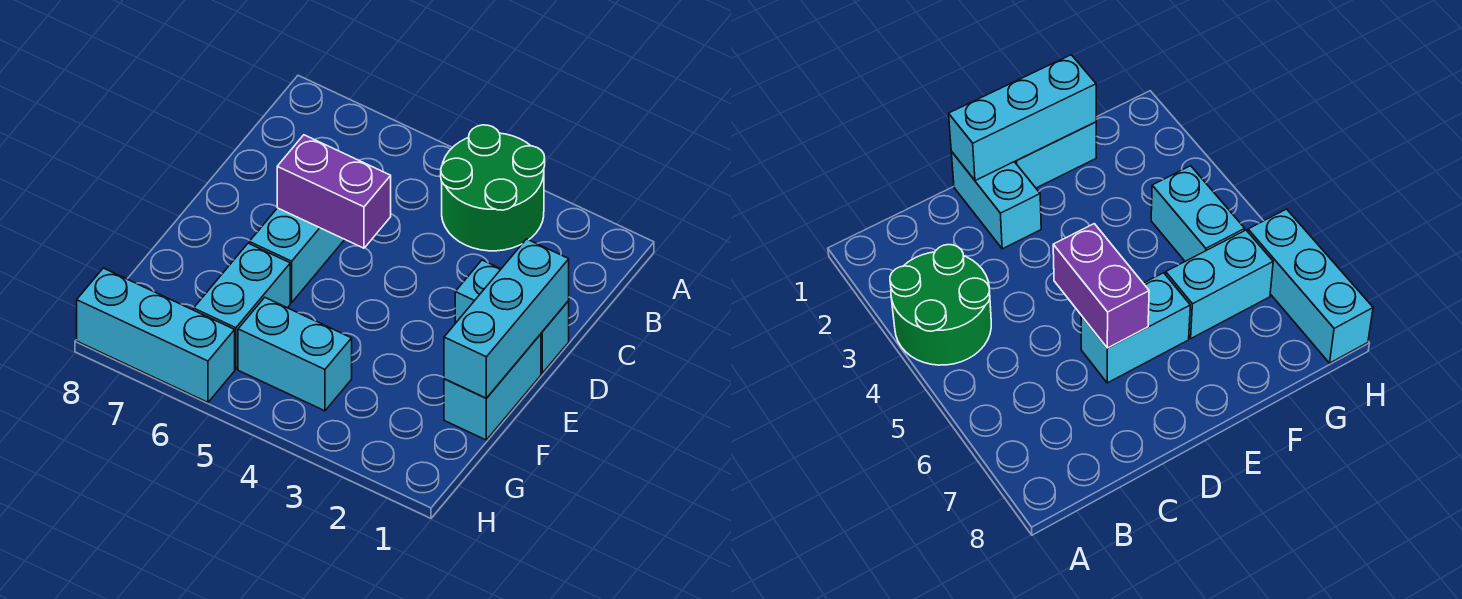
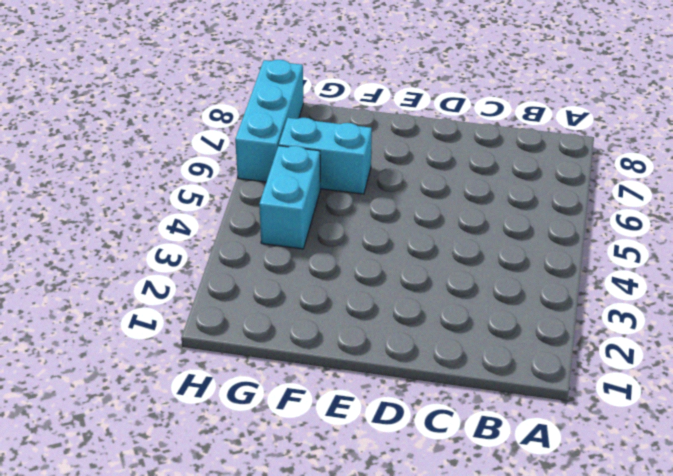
none -> green round brick A3:B4 level 1
none -> cyan brick D1:D2 level 1

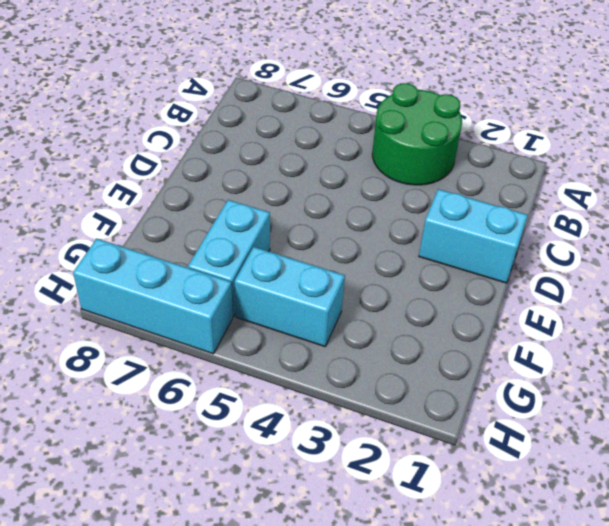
none -> cyan brick D6:E6 level 1
none -> cyan brick E1:F1 level 1

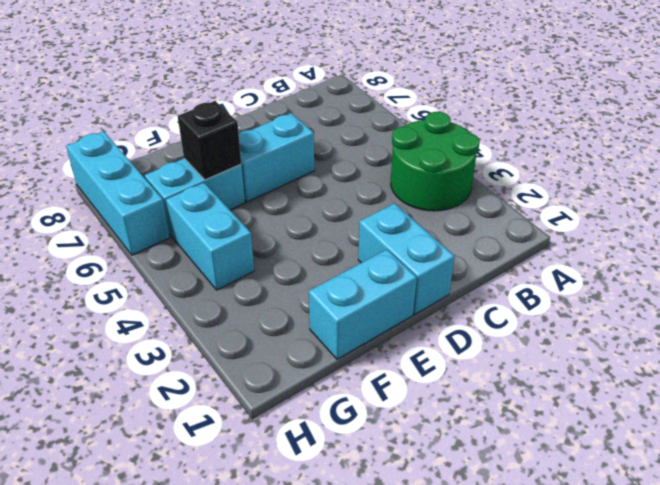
black brick F6 level 2 -> none
none -> cyan brick D1:F1 level 2
none -> purple brick D5:D6 level 2

